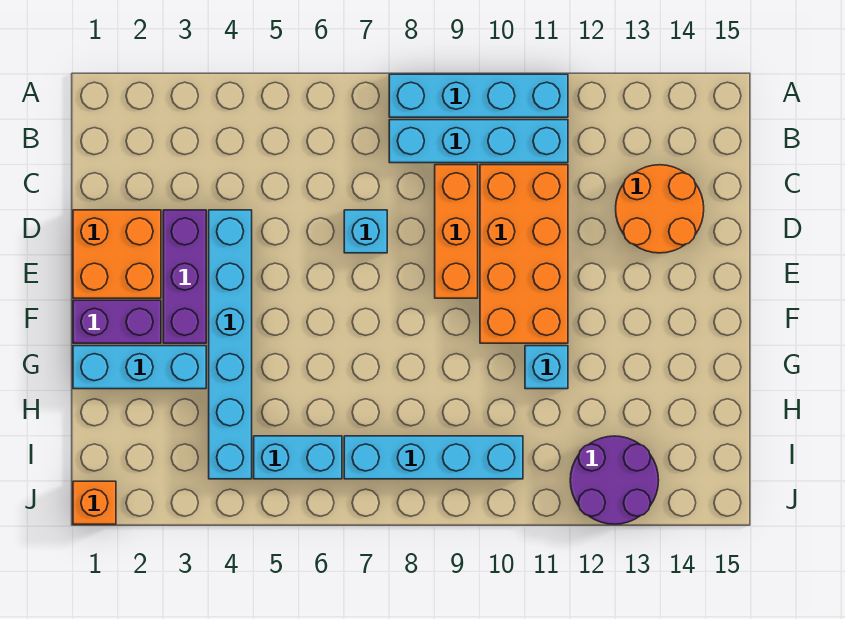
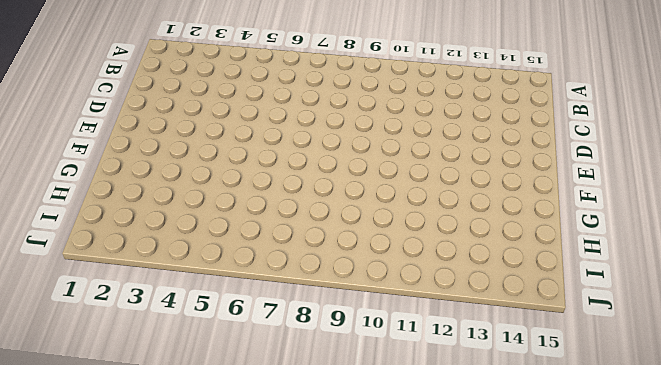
none -> cyan brick A8:A11 level 1
none -> cyan brick B8:B11 level 1
none -> orange brick C9:E9 level 1

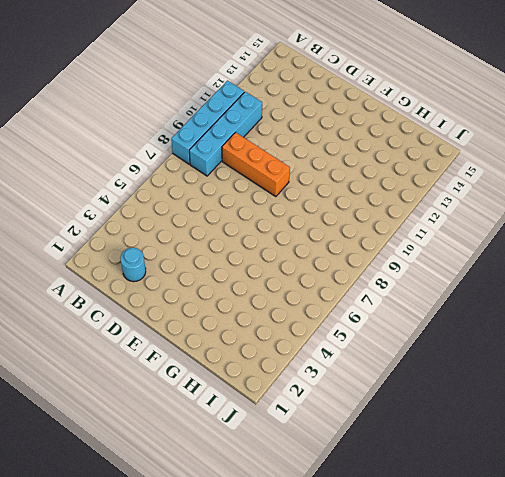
cyan round brick C2 level 1 -> none
none -> orange brick C10:F11 level 1
none -> orange round brick C13:D14 level 1
none -> orange brick D1:E2 level 1

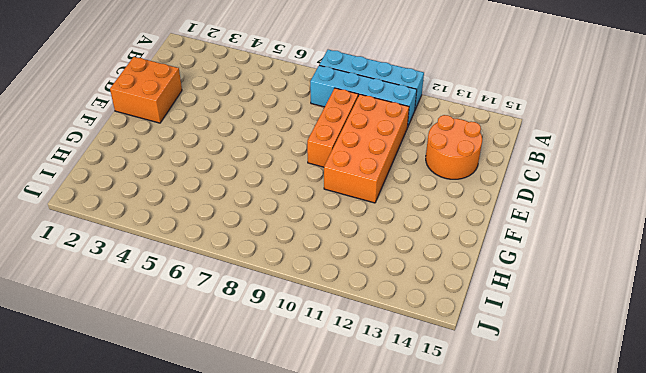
none -> purple brick D3:F3 level 1
none -> cyan brick D4:I4 level 1
none -> cyan brick D7 level 1

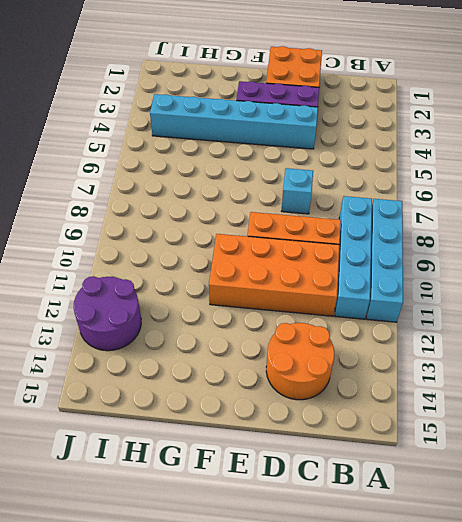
none -> purple brick F1:F2 level 1
none -> cyan brick G1:G3 level 1
none -> cyan brick G11 level 1

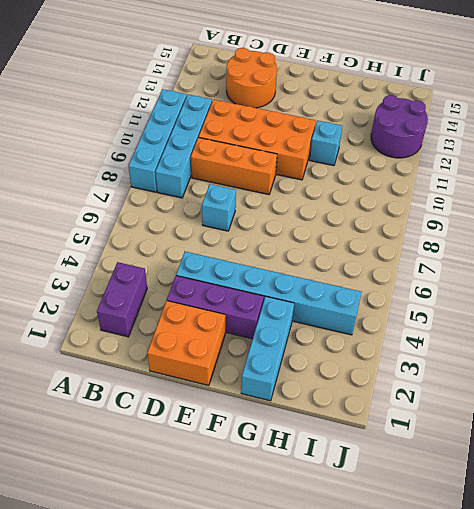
purple brick B2:B3 level 1 -> purple brick F1:F2 level 1
none -> cyan brick I5:I6 level 1
none -> cyan brick I7:I10 level 1
none -> orange brick J1 level 1

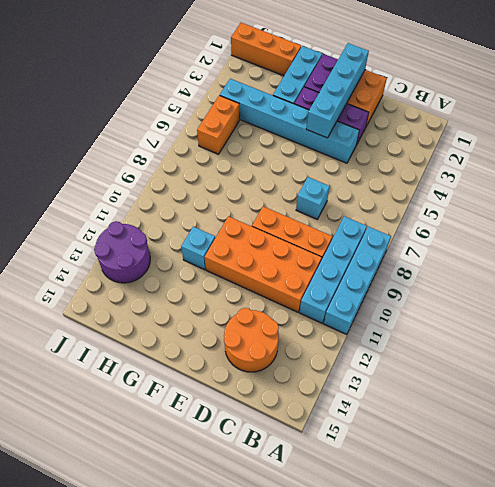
cyan brick E1:E4 level 2 -> cyan brick I7:I10 level 1
orange brick H1:J1 level 1 -> orange brick J1 level 1
orange brick I5:I6 level 1 -> cyan brick I5:I6 level 1

